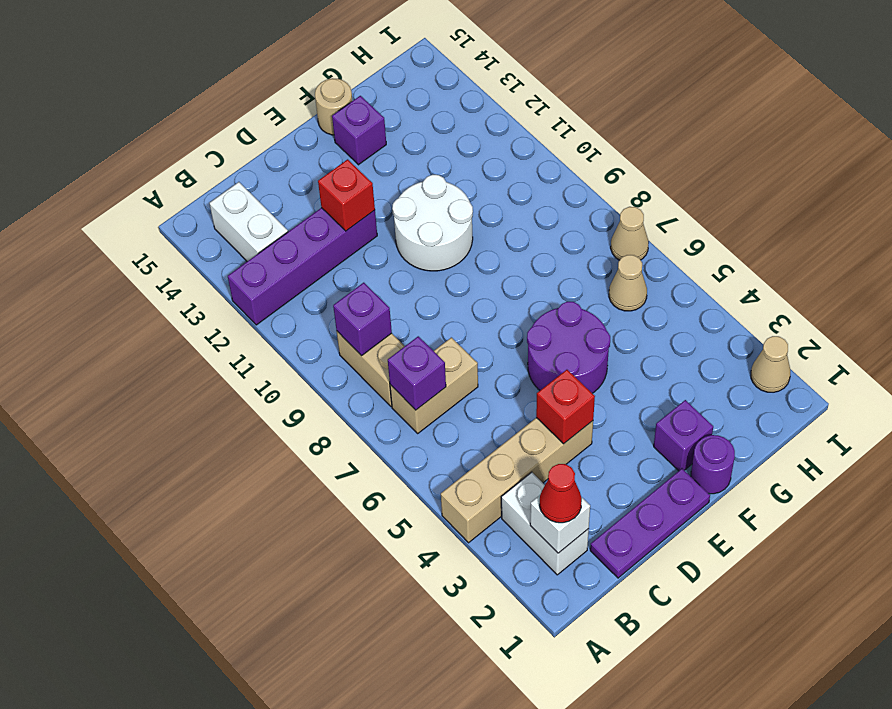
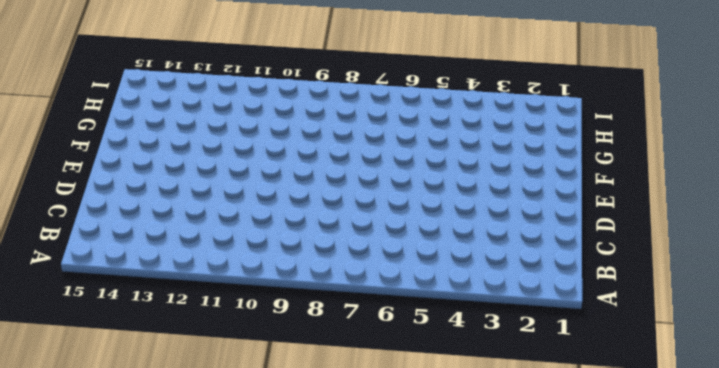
none -> tan brick A4:D4 level 1
none -> purple brick A12:D12 level 1
none -> white brick B2:B3 level 1

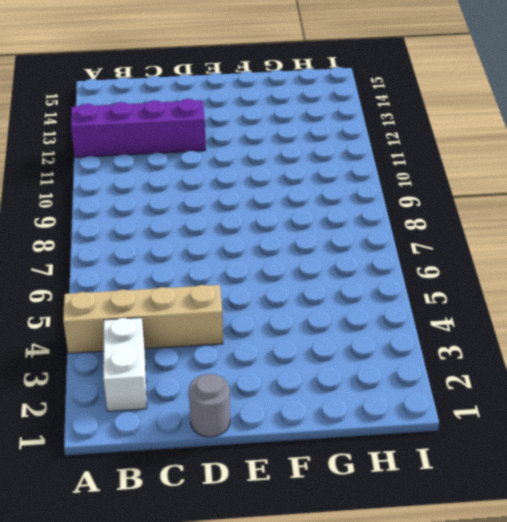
grey round brick D1 level 1 -> purple plate C1:E1 level 1
none -> tan brick B7:C7 level 1
none -> tan brick B8:B9 level 1
none -> white brick B13:B14 level 1

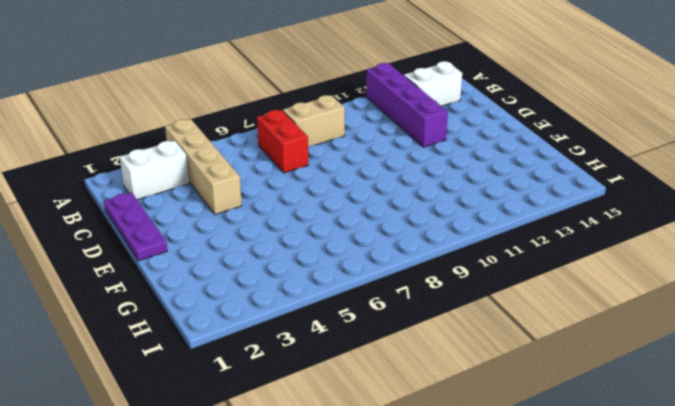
red brick B7:C7 level 1 -> tan brick B7:C7 level 1
none -> purple round brick E5:F6 level 1
none -> white round brick E10:F11 level 1
none -> purple round brick F1 level 1

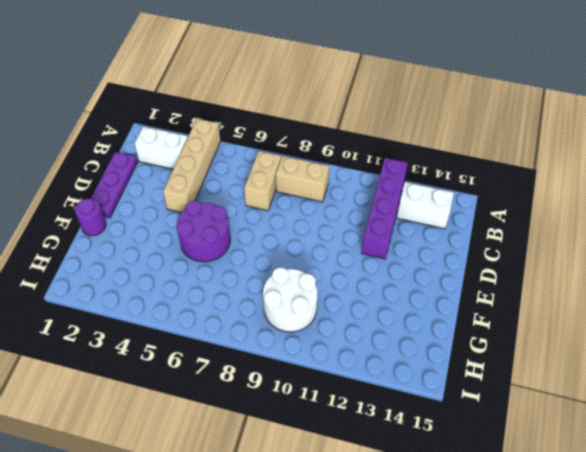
white round brick G9:H10 level 1 -> white round brick E10:F11 level 1
none -> purple brick F2 level 1
none -> purple brick F14 level 1
none -> tan round brick F15 level 1

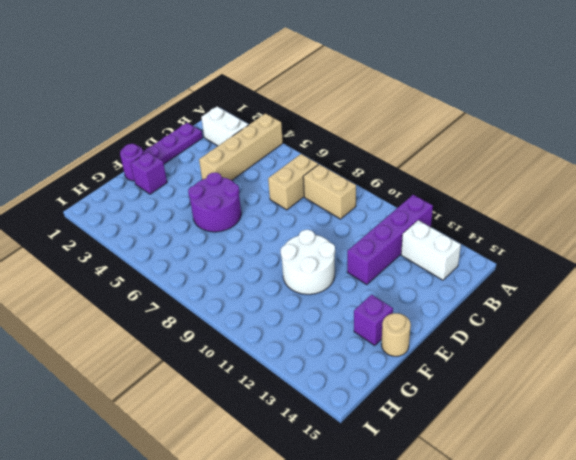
none -> tan cone H6 level 1
none -> tan cone I2 level 1
none -> tan cone I7 level 1

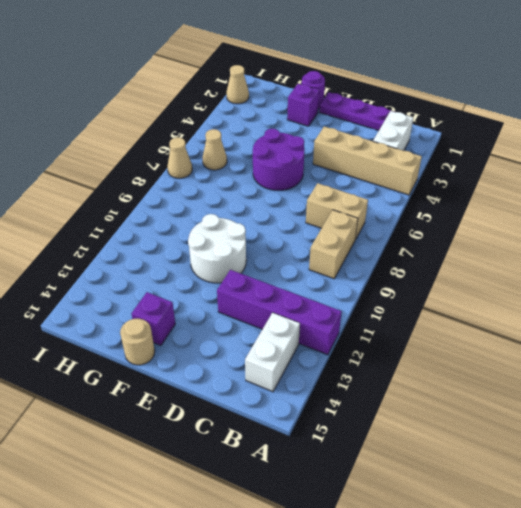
none -> white brick B2 level 2
none -> purple brick B7 level 2
none -> purple brick B9 level 2

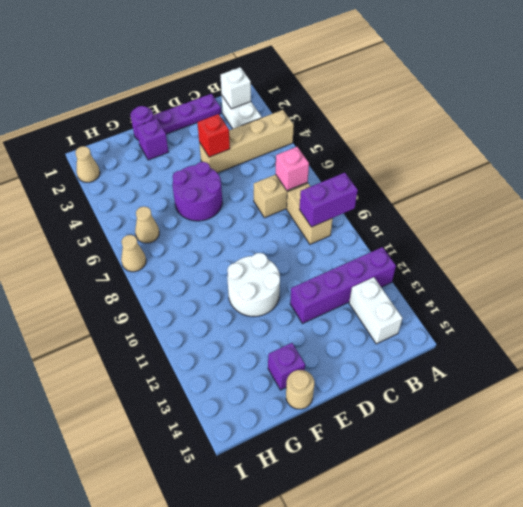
purple brick A9:B9 level 2 -> purple brick B9 level 2
pink brick B7 level 2 -> purple brick B7 level 2
none -> red brick D12 level 2
none -> red cone B2 level 3

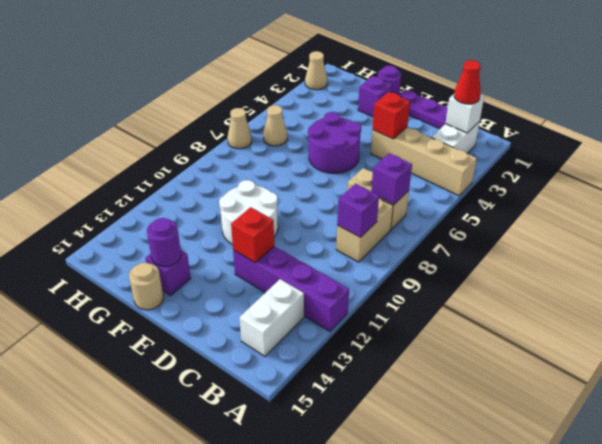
purple round brick F14 level 2 -> none

